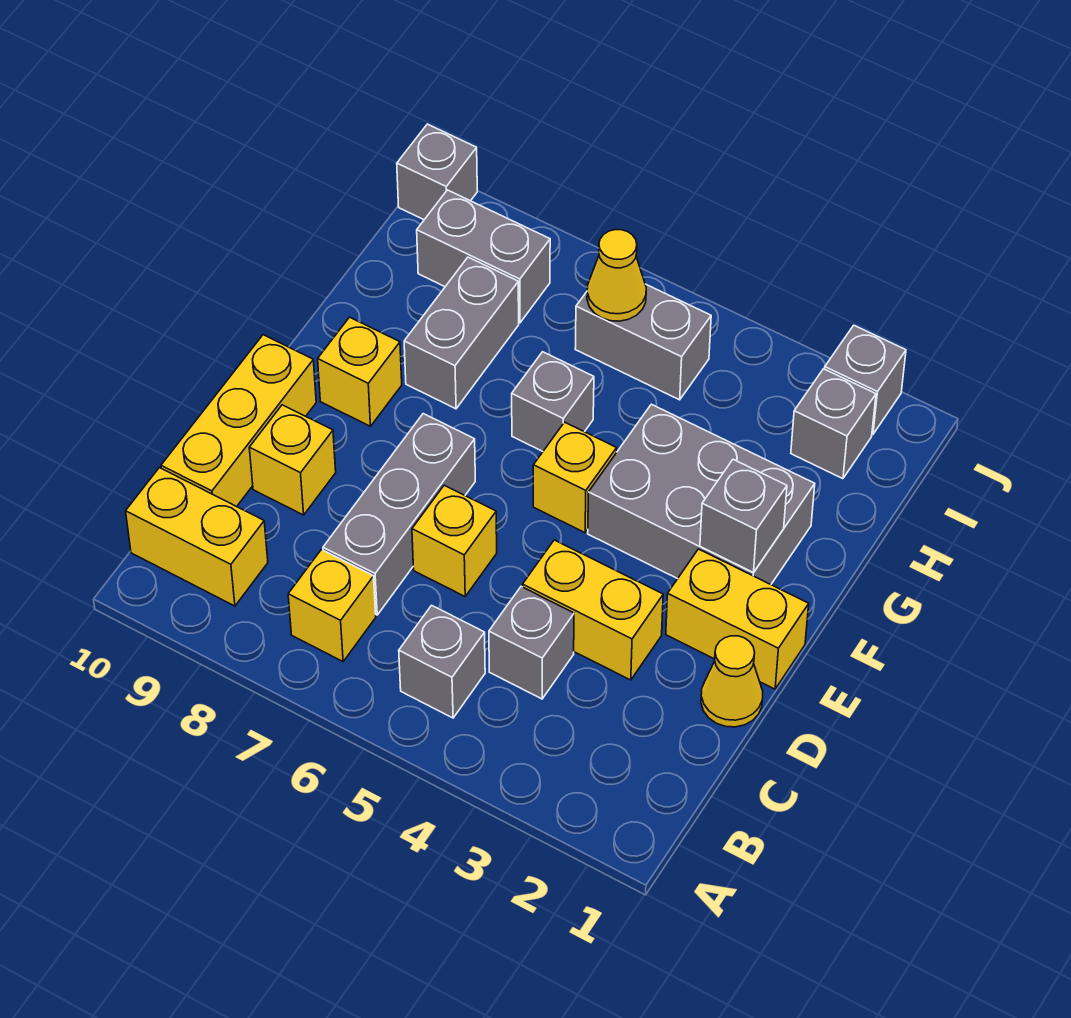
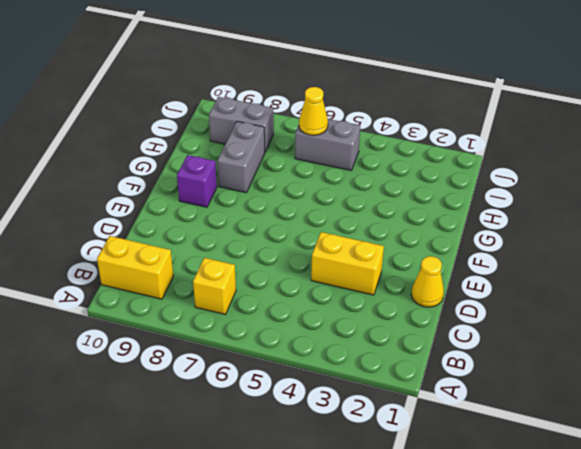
purple brick F9 level 1 -> yellow brick F9 level 1
none -> grey brick B5 level 1
none -> grey brick C4 level 1
none -> grey brick C7:E7 level 1

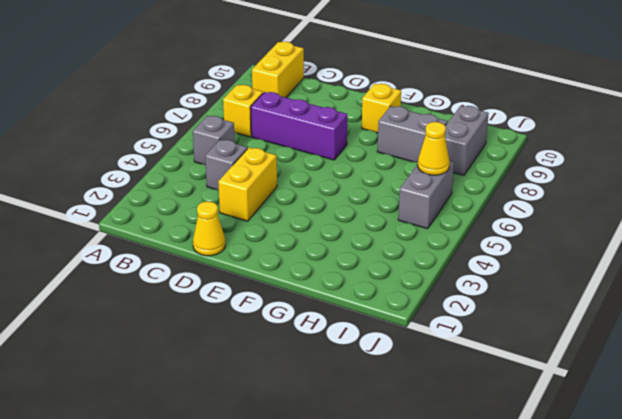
purple brick C7:E7 level 1 -> grey brick C7:E7 level 1
none -> yellow brick C10:E10 level 1
none -> yellow brick D6 level 1
none -> yellow brick D9 level 1

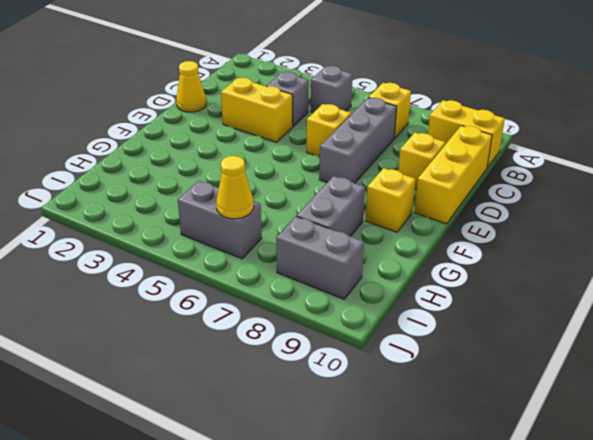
none -> yellow brick E1:E2 level 1
none -> grey brick F2:G4 level 1
none -> yellow brick F5 level 1

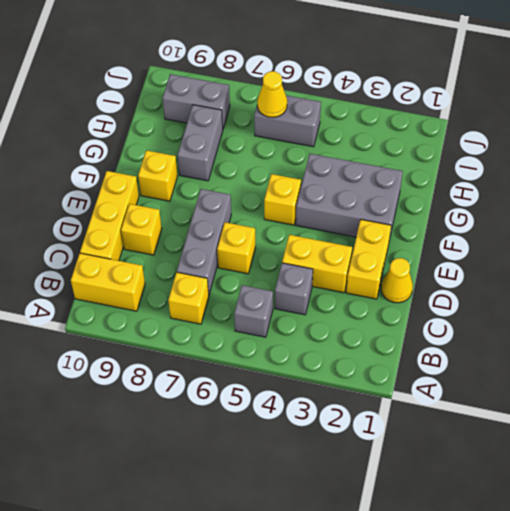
yellow brick D2:E2 level 1 -> yellow brick E1:E2 level 1
none -> grey brick G6 level 1
none -> grey brick I2 level 1
none -> grey brick J2 level 1

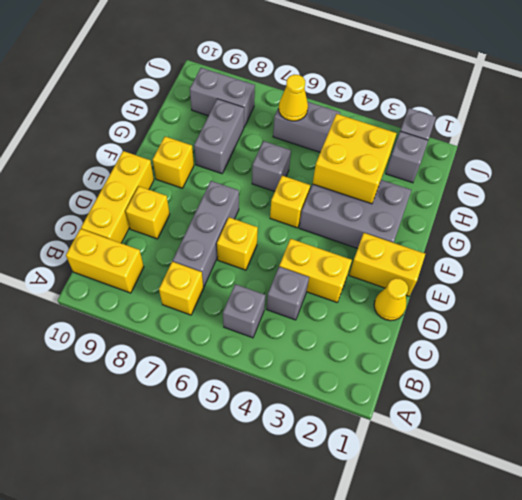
yellow brick G3:H4 level 2 -> none
none -> grey brick J10 level 1
none -> grey brick F2 level 2

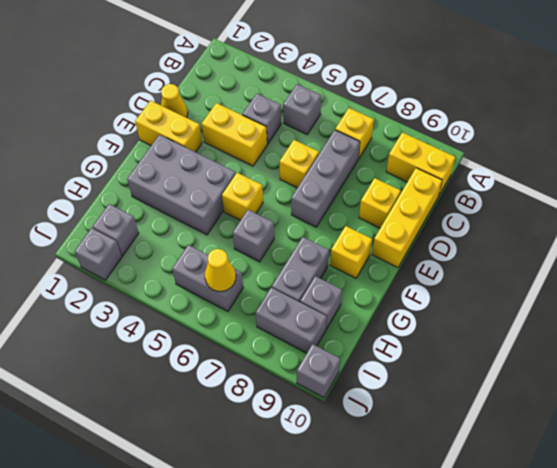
grey brick H9 level 1 -> grey brick F2 level 2

